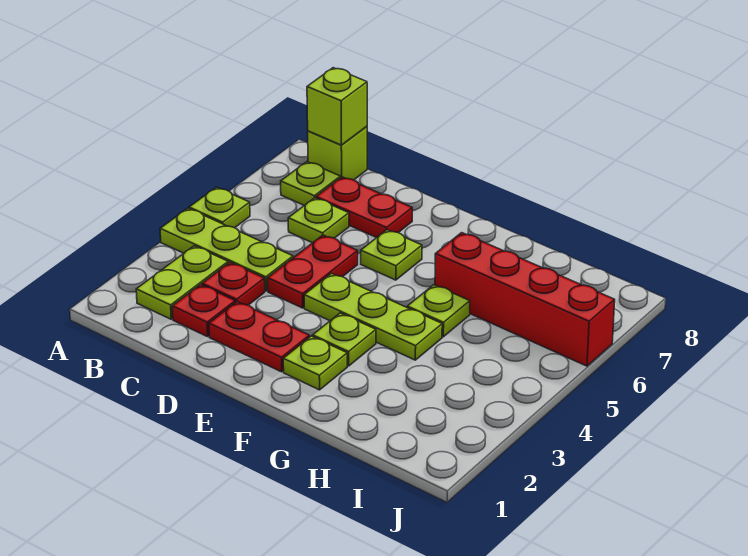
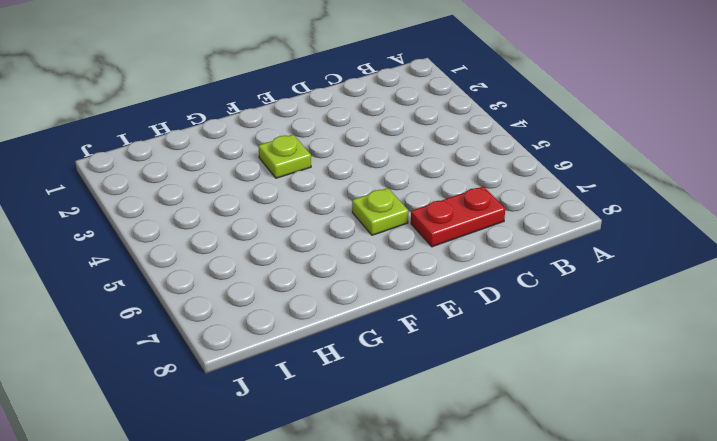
none -> lime plate A4:C4 level 1
none -> lime plate A5 level 1
none -> lime plate B2:B3 level 1

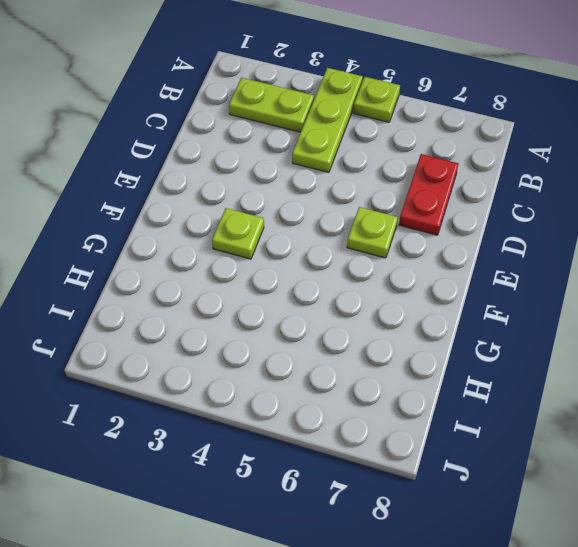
none -> lime plate B7 level 1
none -> lime brick B8 level 1
none -> red plate C2 level 1

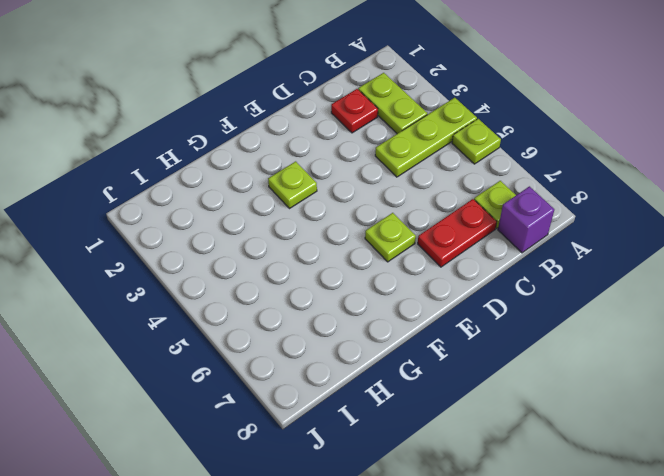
purple brick B8 level 1 -> lime brick B8 level 1
none -> red plate C3 level 1
none -> lime plate C6 level 1
none -> red plate D2:E2 level 1

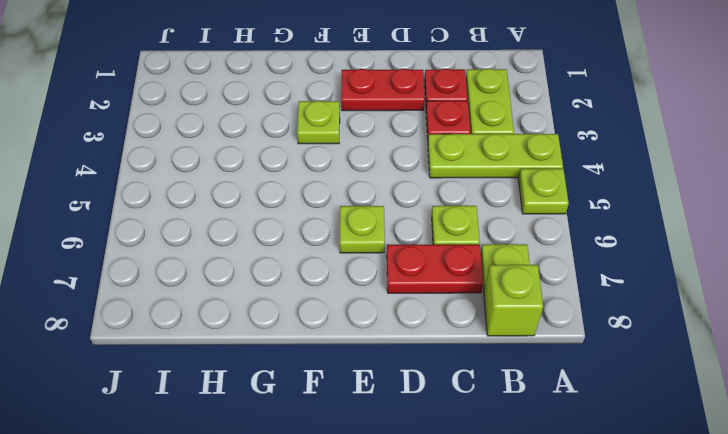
none -> red plate D4:D5 level 1
none -> lime plate E4:G4 level 1
none -> lime plate F2 level 1

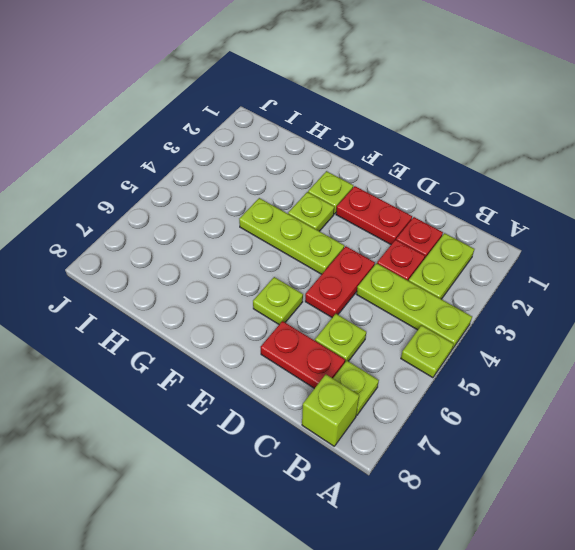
none -> lime plate G5 level 1
none -> red brick G6:J6 level 1
none -> lime brick B8 level 2

